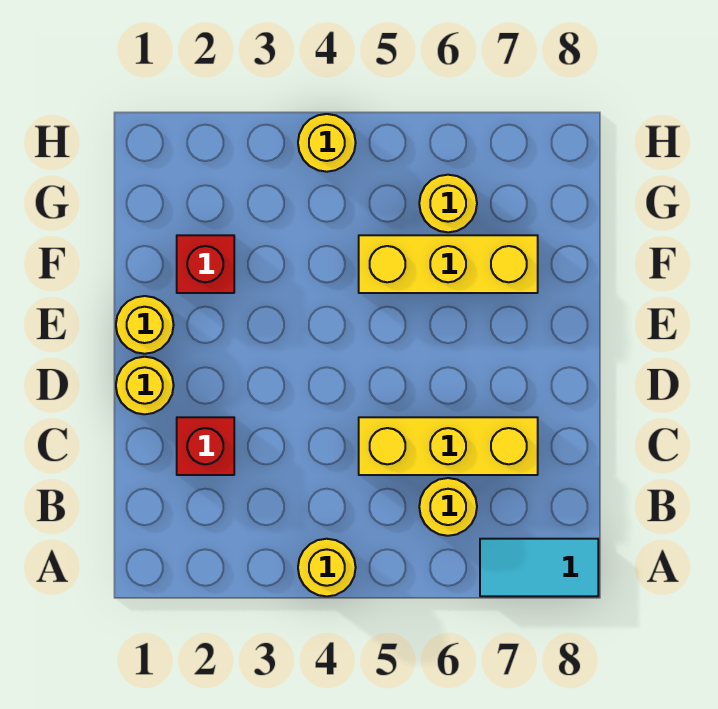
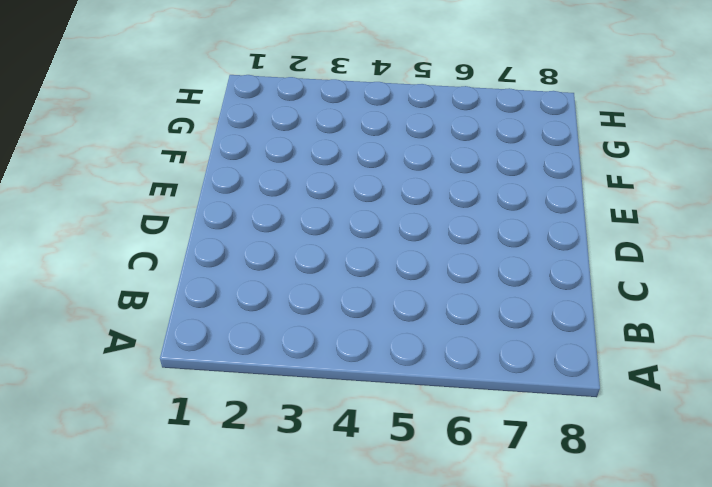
none -> yellow round brick A4 level 1
none -> cyan tile A7:A8 level 1

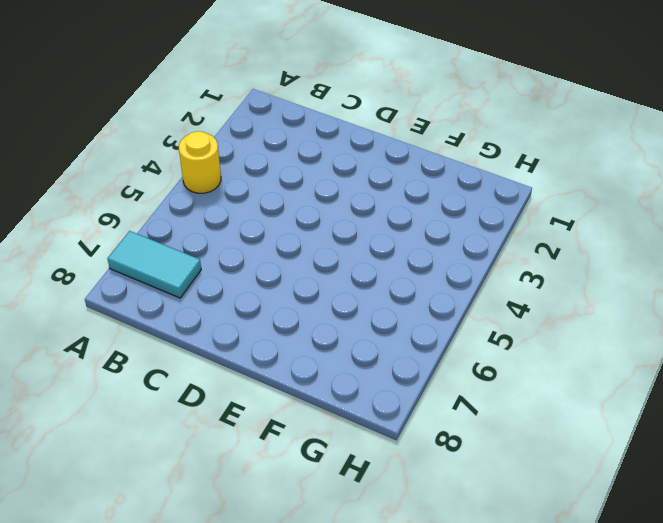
cyan tile A7:B7 level 1 -> cyan tile A7:A8 level 1
none -> yellow round brick B6 level 1
none -> red brick C2 level 1

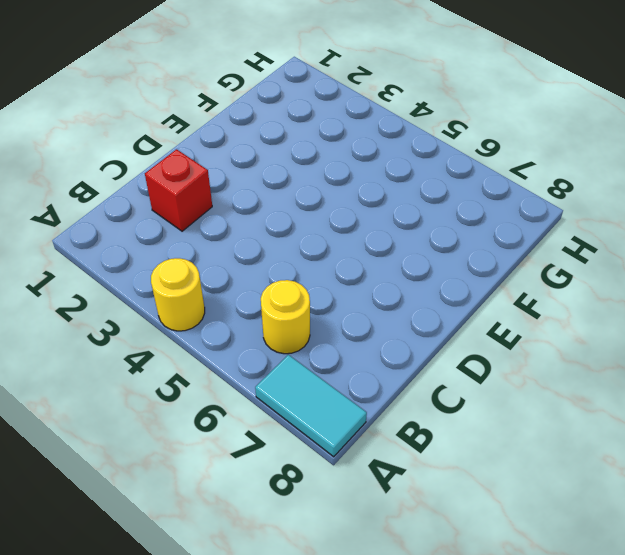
none -> yellow brick C5:C7 level 1
none -> yellow round brick D1 level 1

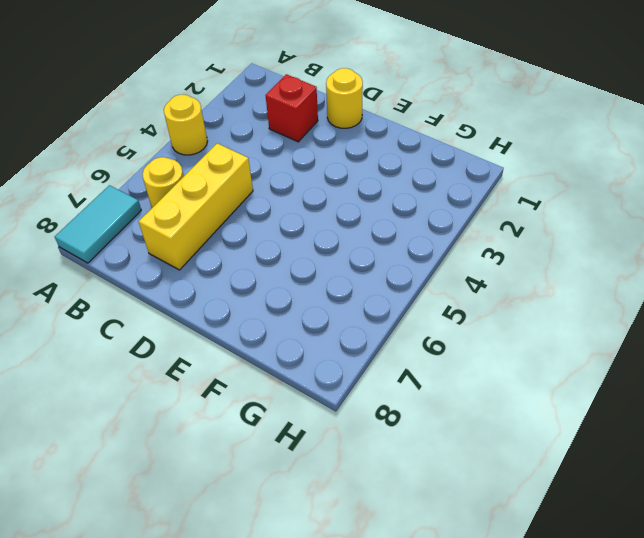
none -> yellow round brick E1 level 1
none -> red brick F2 level 1

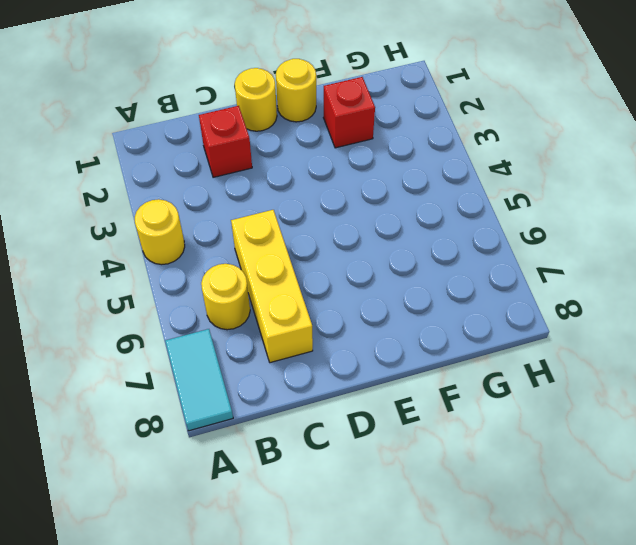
none -> yellow brick F5:F7 level 1
none -> yellow round brick G6 level 1

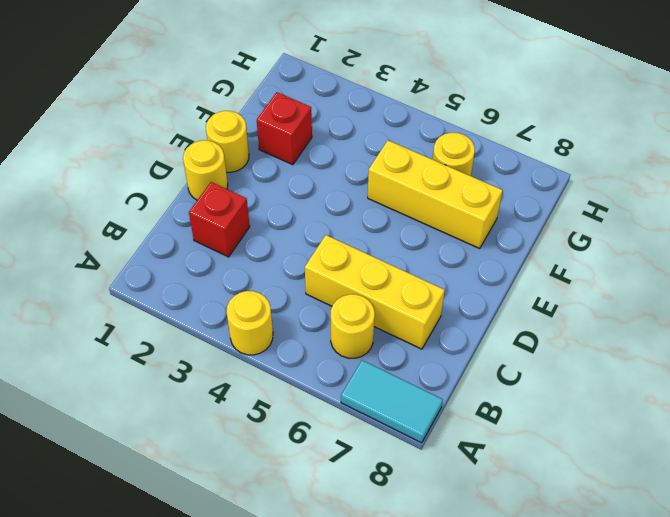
none -> yellow round brick H4 level 1

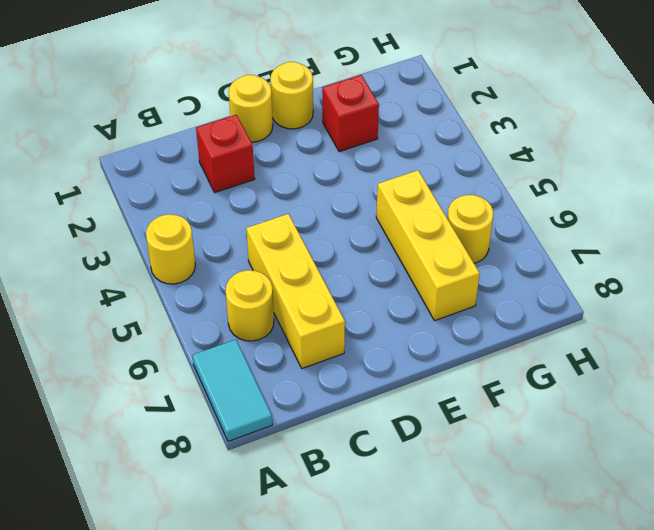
none -> yellow round brick H4 level 1

